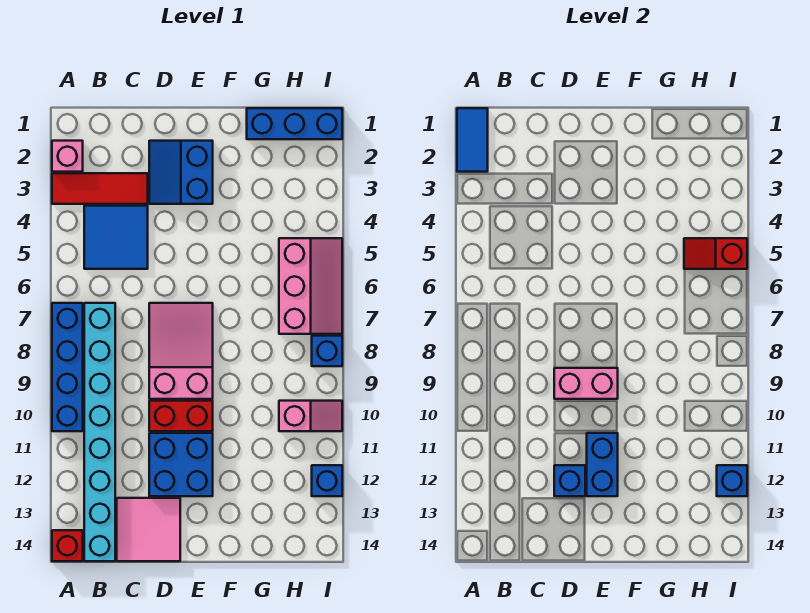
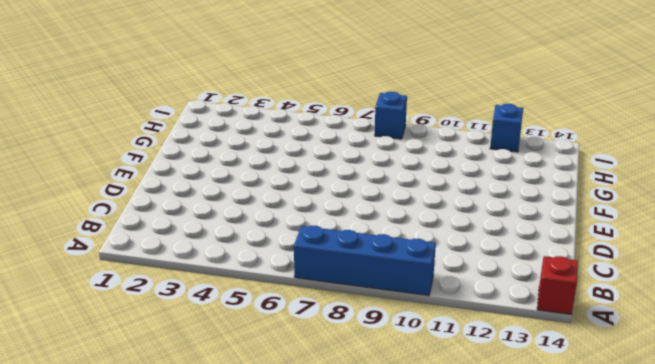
none -> pink brick A2 level 1
none -> red tile A3:C3 level 1
none -> blue tile B4:C5 level 1

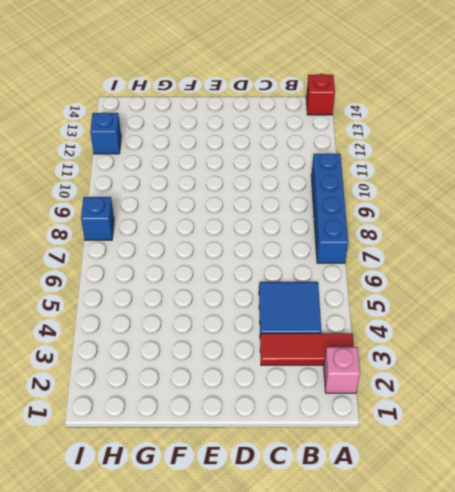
none -> cyan brick B7:B14 level 1
none -> pink tile C13:D14 level 1
none -> blue slope D2:E3 level 1 top E

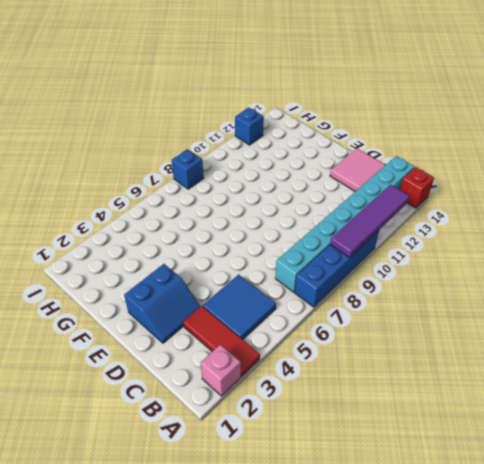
purple tile A9:A12 level 2 -> none
none -> pink slope D7:E9 level 1 top 9
none -> red brick D10:E10 level 1
none -> blue brick D11:E12 level 1

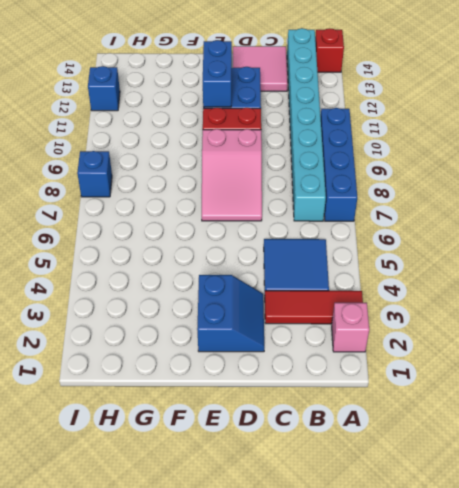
none -> blue brick G1:I1 level 1
none -> pink slope H5:I7 level 1 top H
none -> pink slope H10:I10 level 1 top H

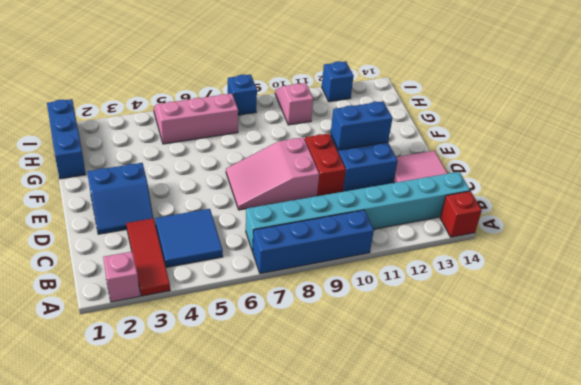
none -> blue tile A1:A2 level 2
none -> pink brick D9:E9 level 2
none -> blue brick D12 level 2

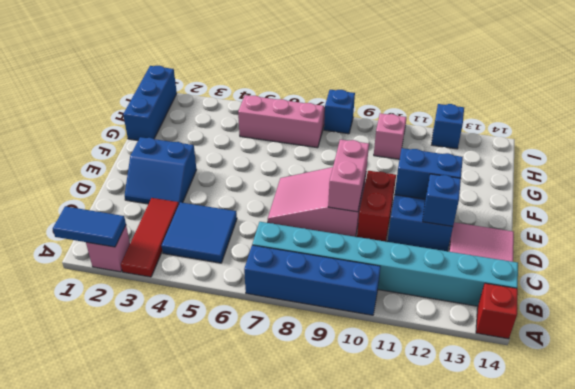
none -> red slope H5:I5 level 2 top I
none -> blue brick I12 level 2

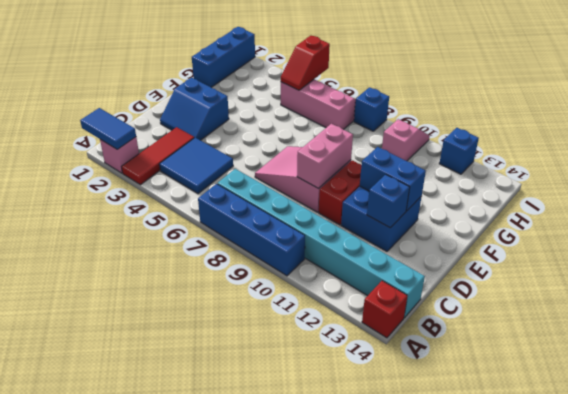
none -> pink tile C13:D14 level 1
none -> blue brick I12 level 2

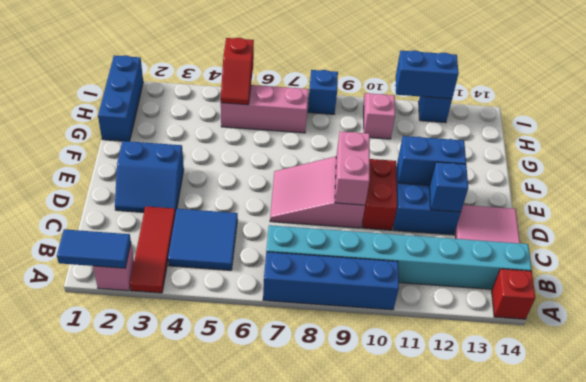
blue brick I11:I12 level 2 -> blue brick I12 level 2

